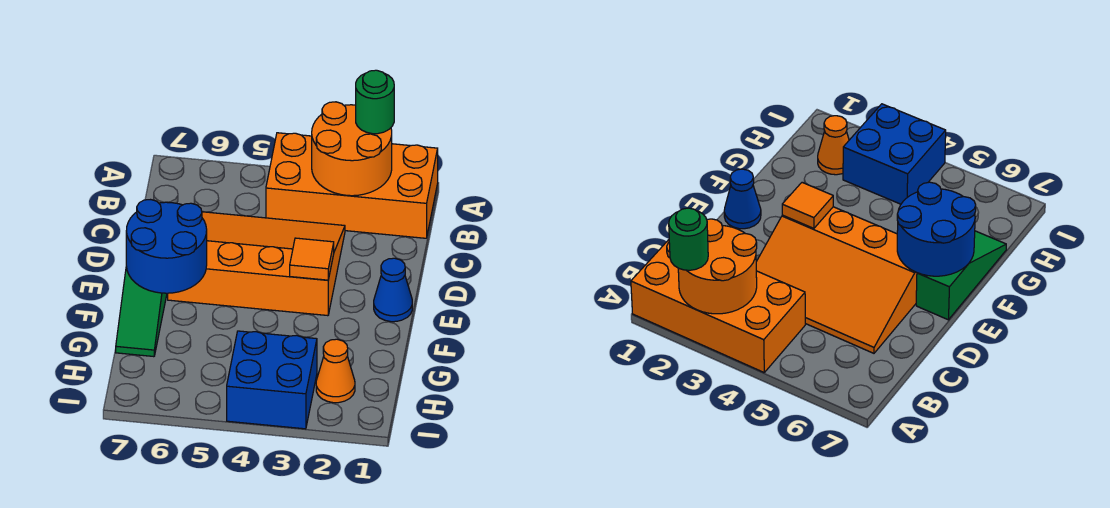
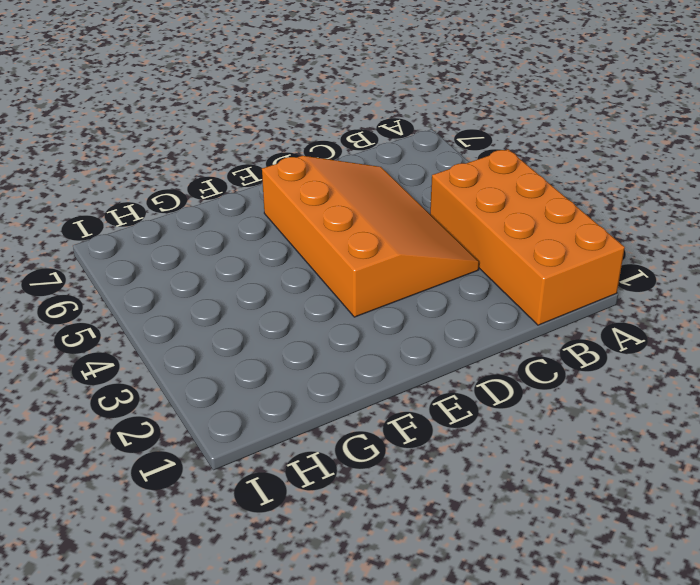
none -> blue cone E1 level 1
none -> green slope E7:G7 level 1 top E

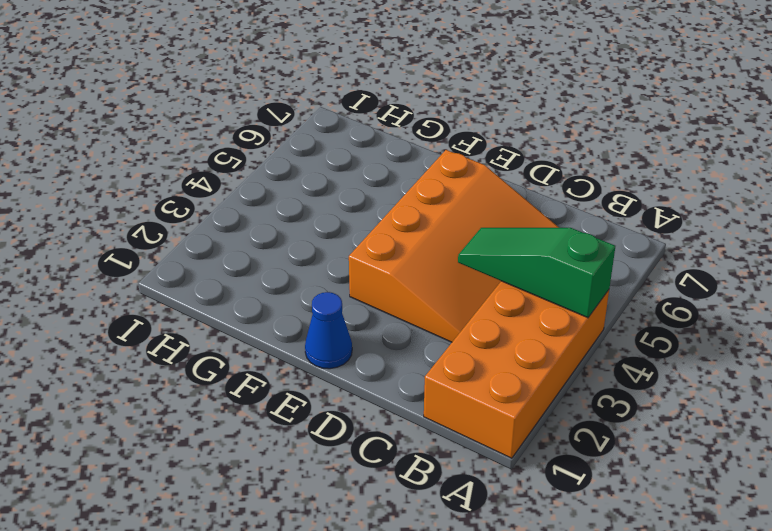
green slope A4:C4 level 2 top A -> green slope E7:G7 level 1 top E
none -> orange cone H2 level 1
none -> blue brick H3:I4 level 1

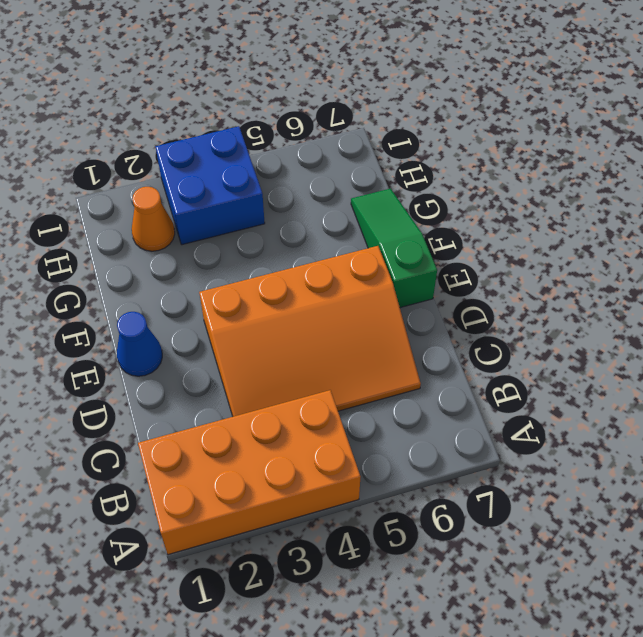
none -> orange round brick A2:B3 level 2
none -> orange tile E3 level 2

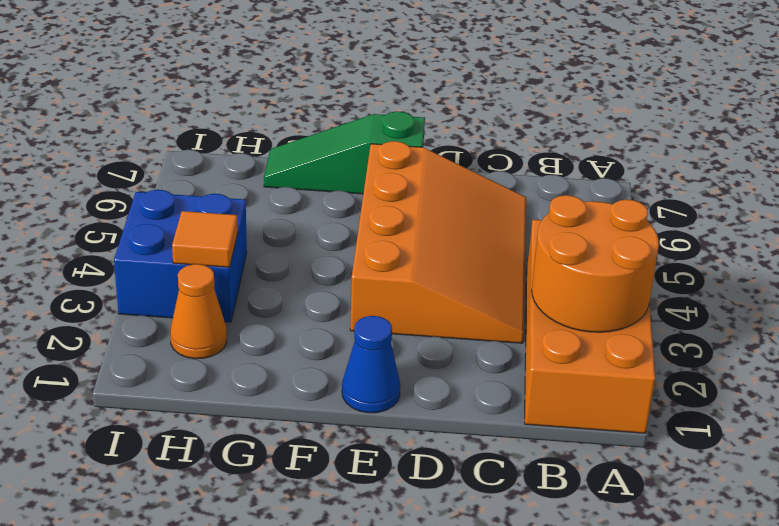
orange tile H3 level 2 -> orange tile E3 level 2
none -> blue round brick E6:F7 level 2
none -> green round brick A2 level 3

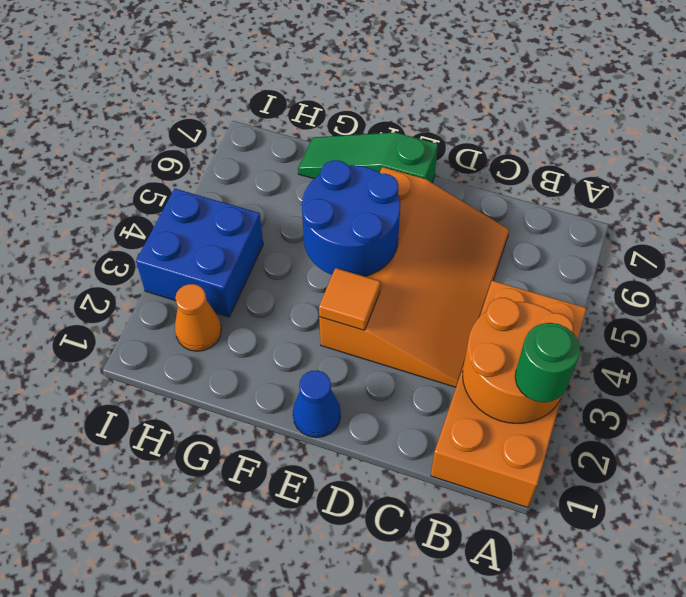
blue round brick E4:F5 level 2 -> blue round brick E6:F7 level 2

